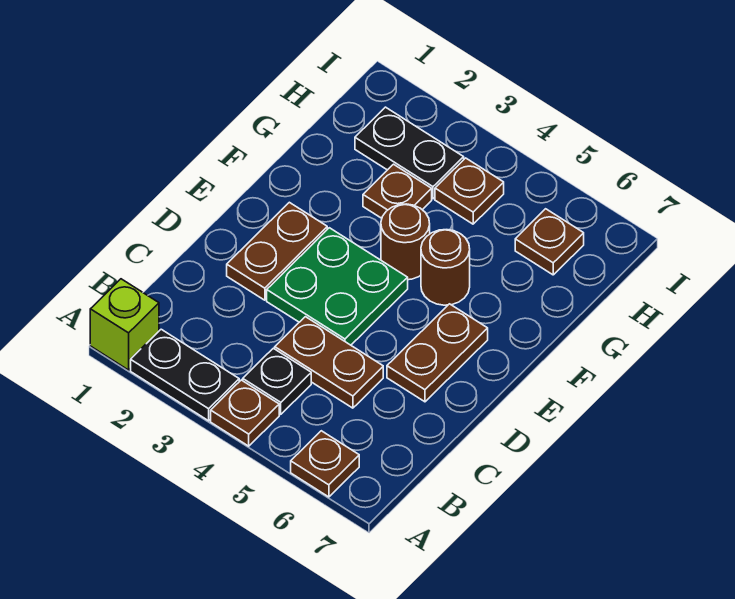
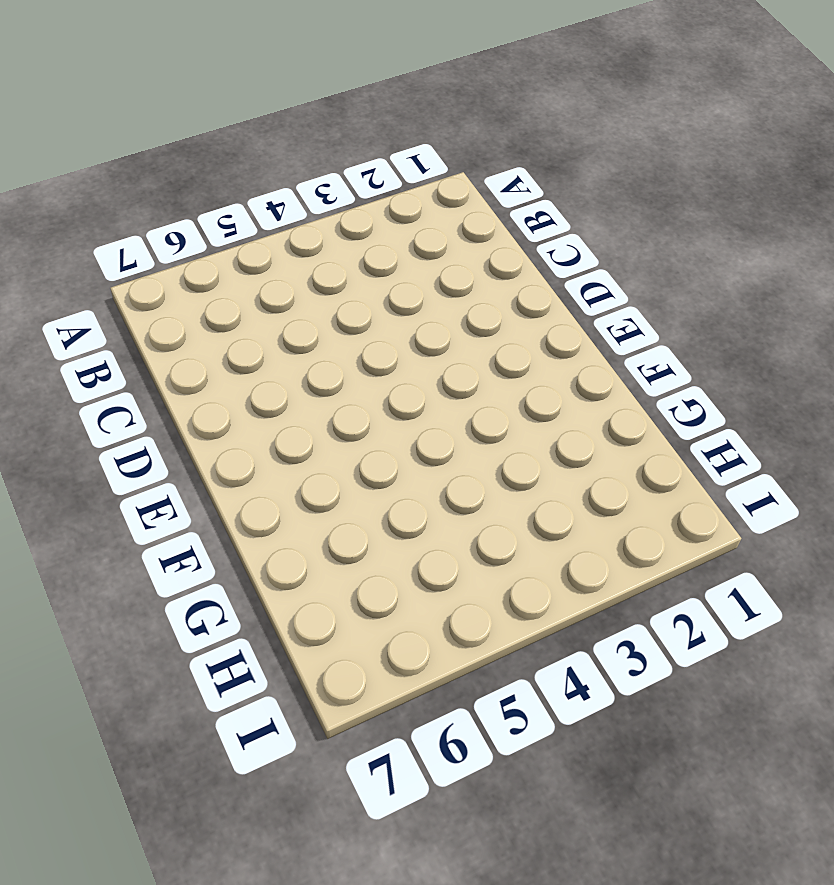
none -> lime brick A1 level 1
none -> black plate A2:A3 level 1
none -> brown plate A4 level 1

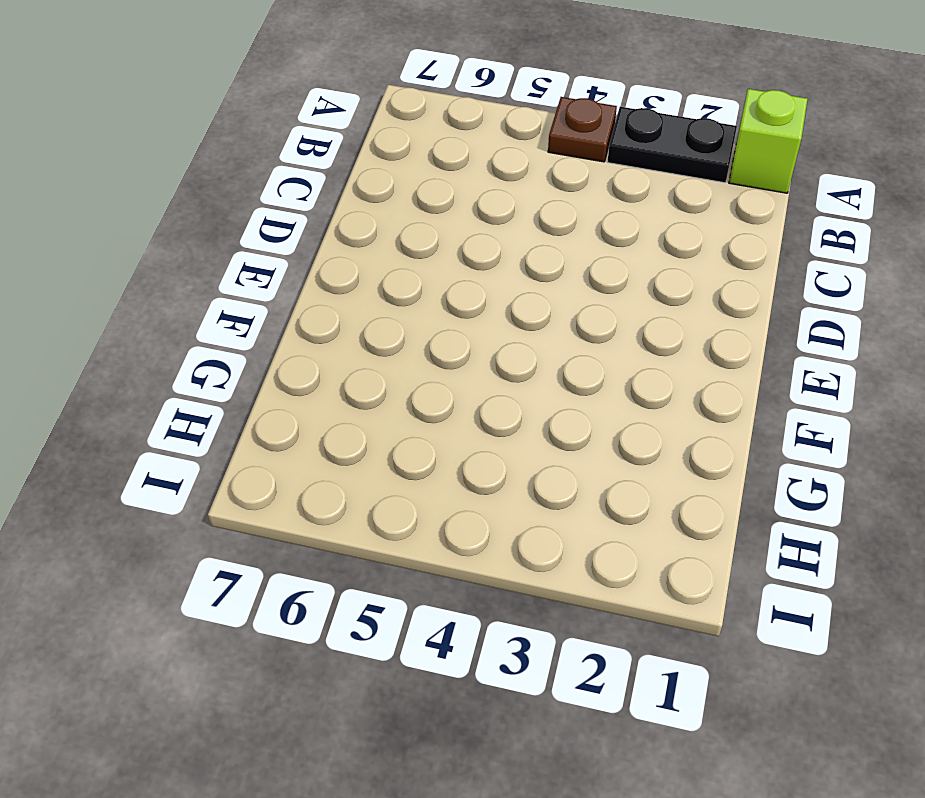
none -> brown plate A6 level 1
none -> black plate B4 level 1
none -> brown plate C4:C5 level 1

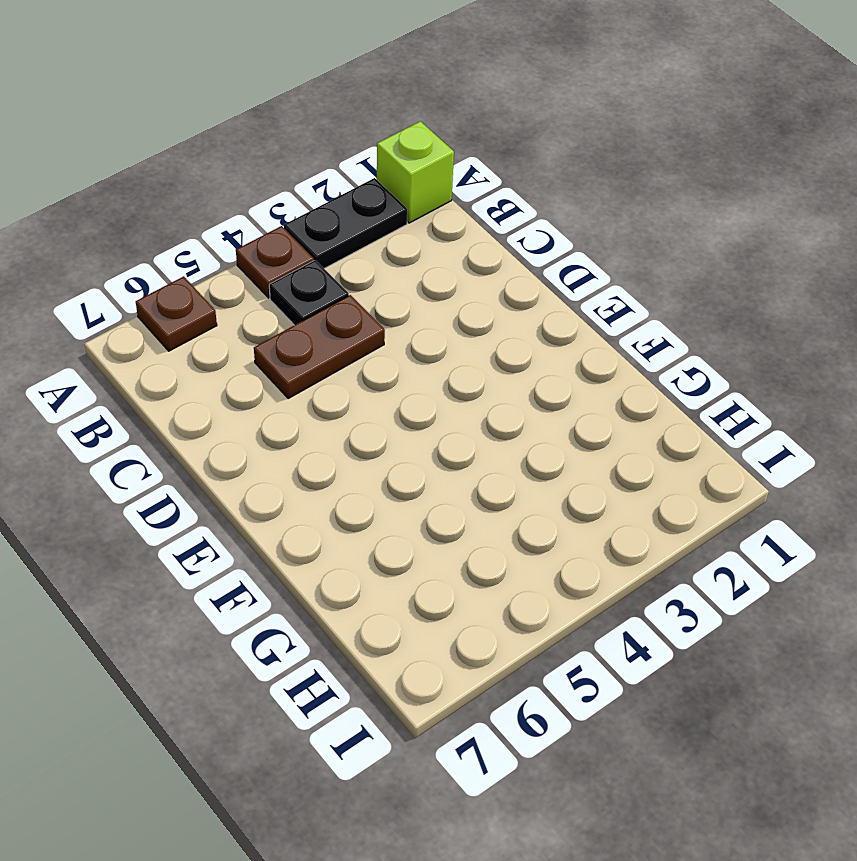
none -> brown plate D2:E2 level 1
none -> green plate D3:E4 level 1
none -> brown plate D6:E6 level 1

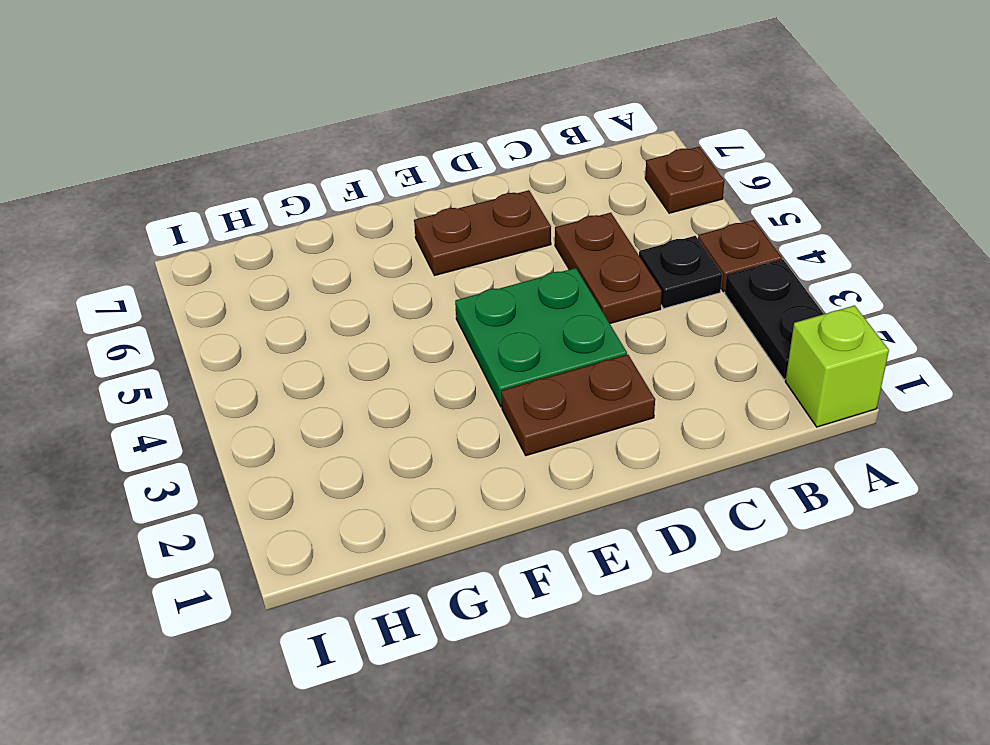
none -> brown round brick F4 level 1
none -> brown round brick F5 level 1
none -> brown plate G3 level 1

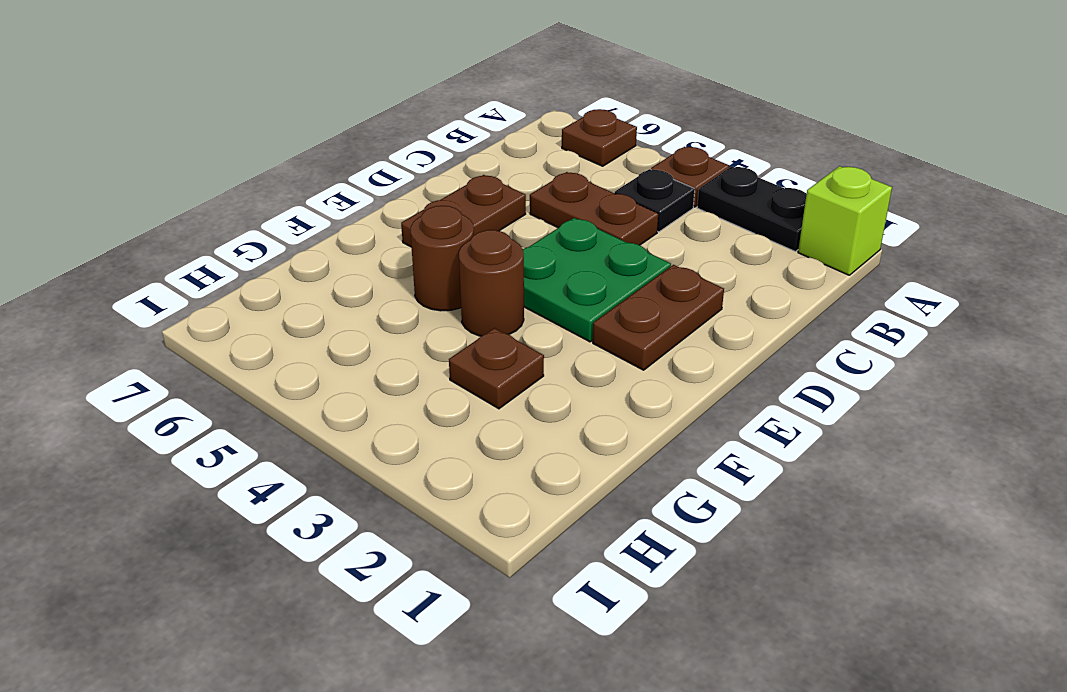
none -> black plate H2:H3 level 1
none -> brown plate H4 level 1
none -> brown plate H6 level 1

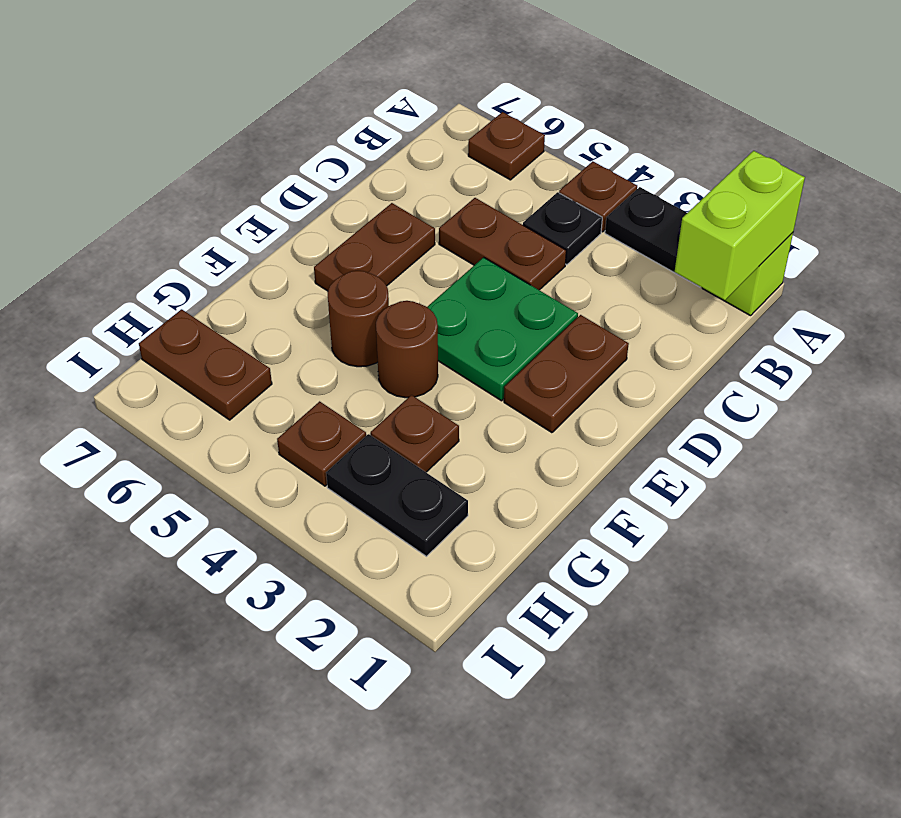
lime brick A1:B1 level 2 -> none
brown plate H6:H7 level 1 -> brown plate H6 level 1

